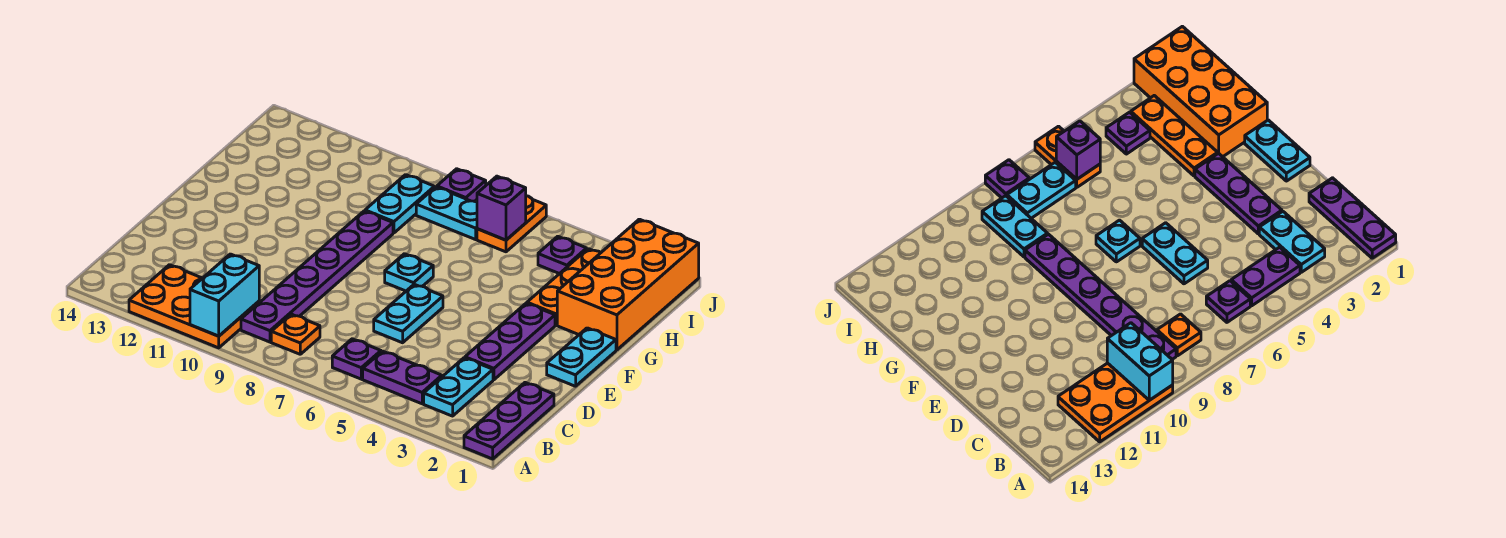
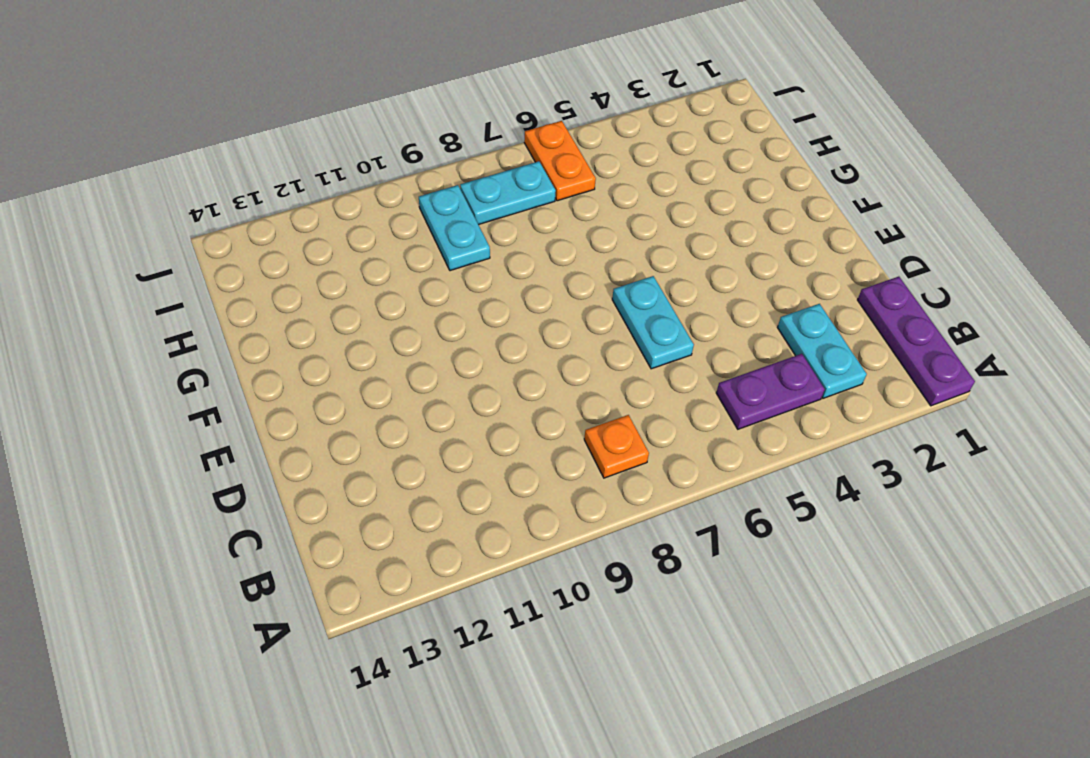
none -> orange plate A10:B12 level 1
none -> purple plate B6 level 1
none -> purple plate B9:G9 level 1

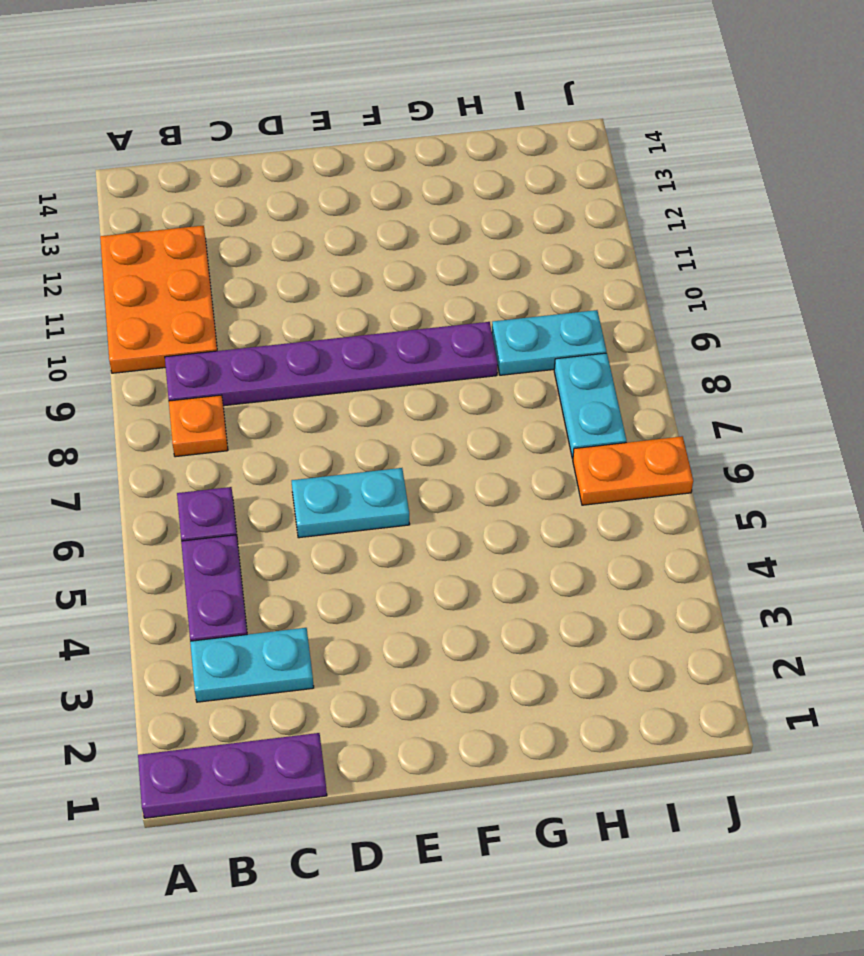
none -> purple plate D3:F3 level 1
none -> cyan plate E1:F1 level 1
none -> cyan plate F7 level 1

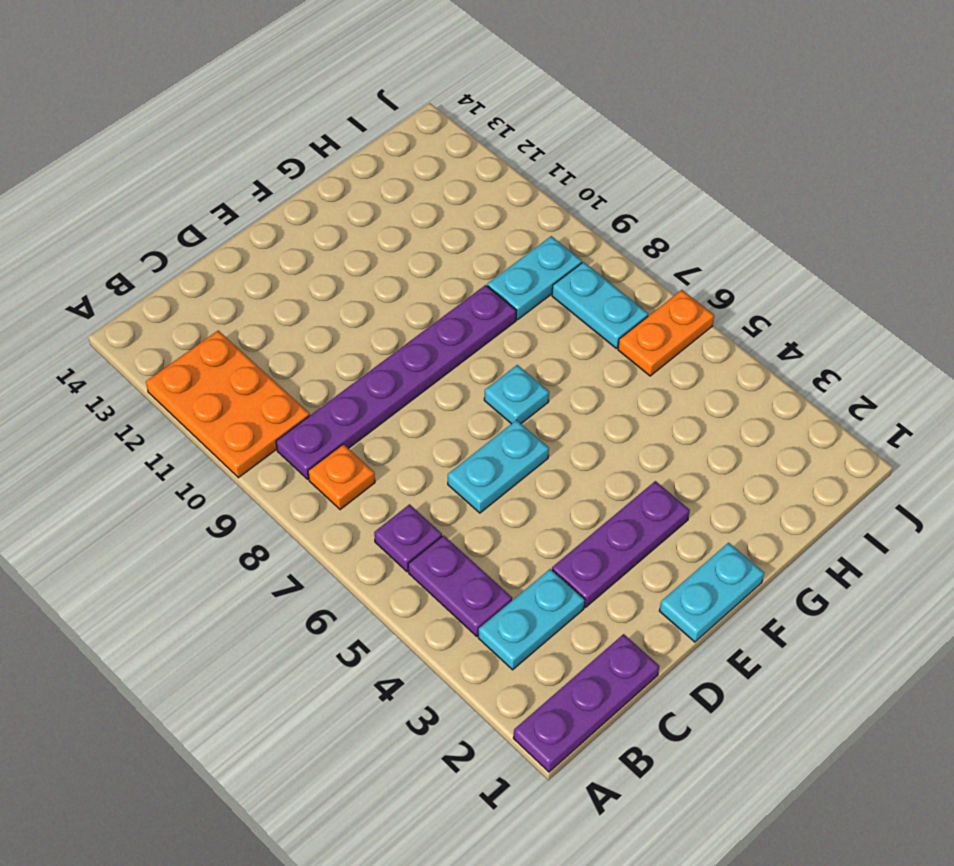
none -> orange brick G1:J2 level 1
none -> orange plate G3:I3 level 1
none -> purple plate I4 level 1

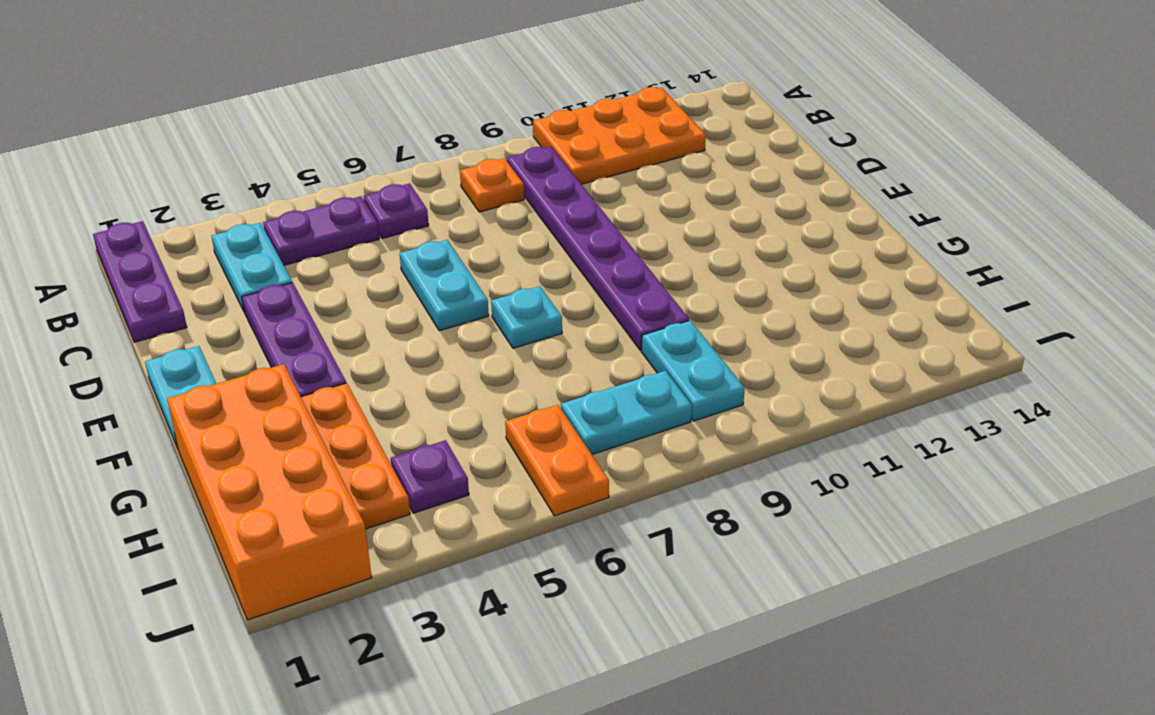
none -> purple plate J8 level 1
none -> cyan brick A10:B10 level 2
none -> purple brick I6 level 2

